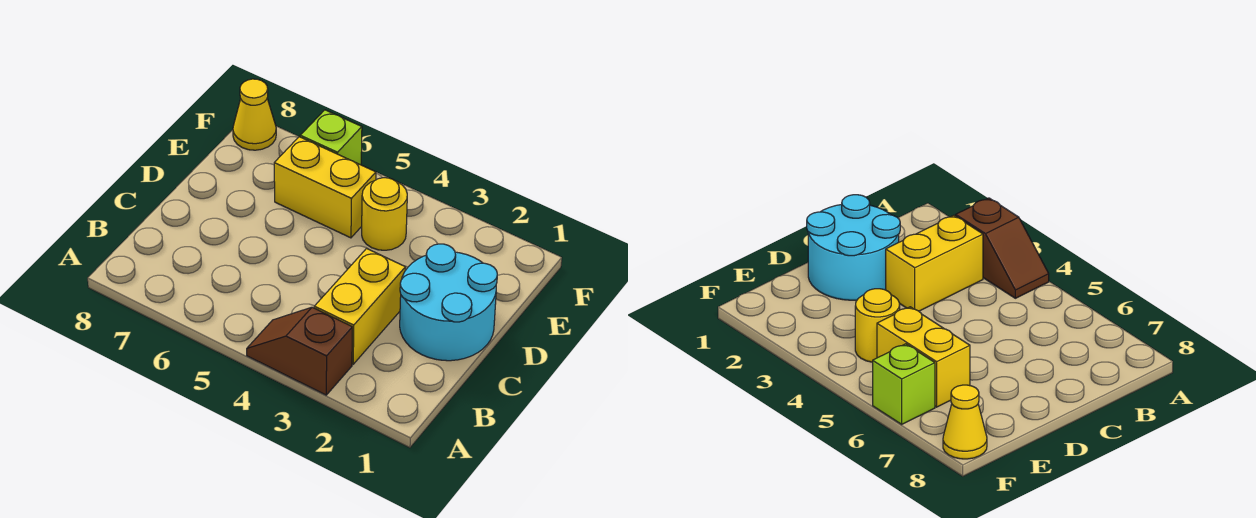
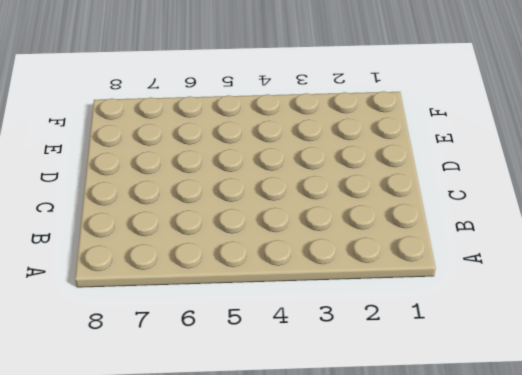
none -> brown slope A3:A4 level 1 top 3
none -> yellow brick B3:C3 level 1

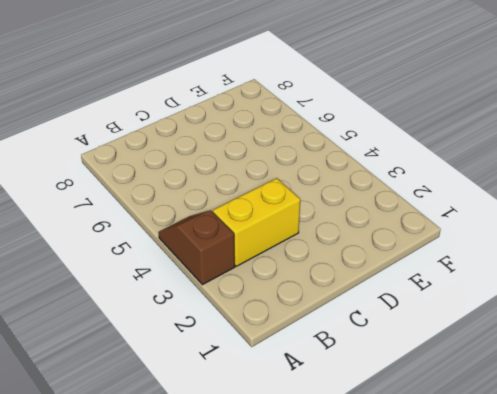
none -> cyan round brick C1:D2 level 1
none -> yellow round brick E4 level 1

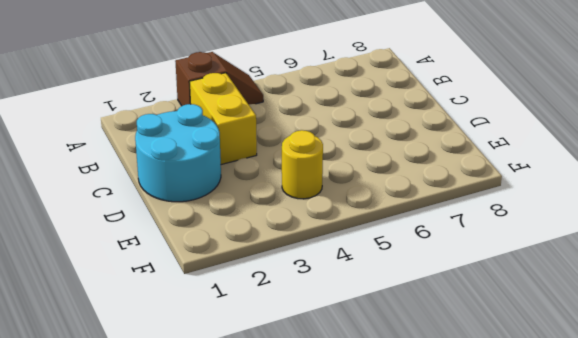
none -> yellow brick E5:E6 level 1
none -> lime brick F6 level 1

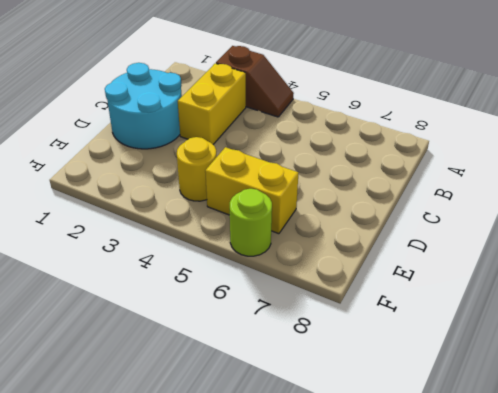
lime round brick F6 level 1 -> lime brick F6 level 1
none -> yellow cone F8 level 1

